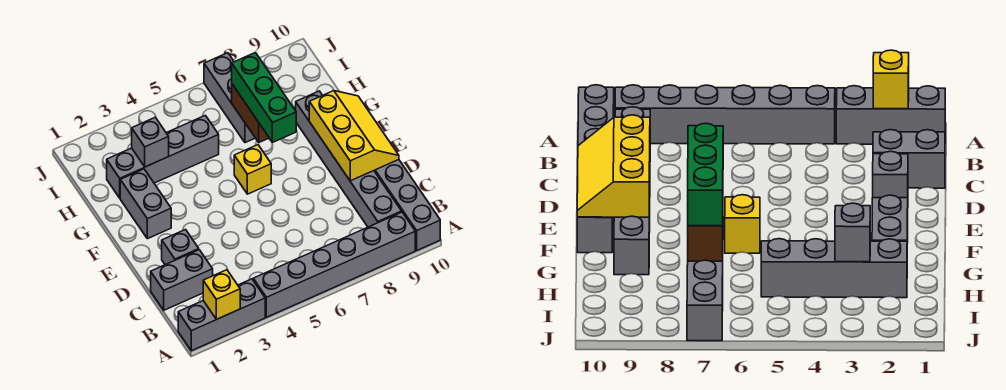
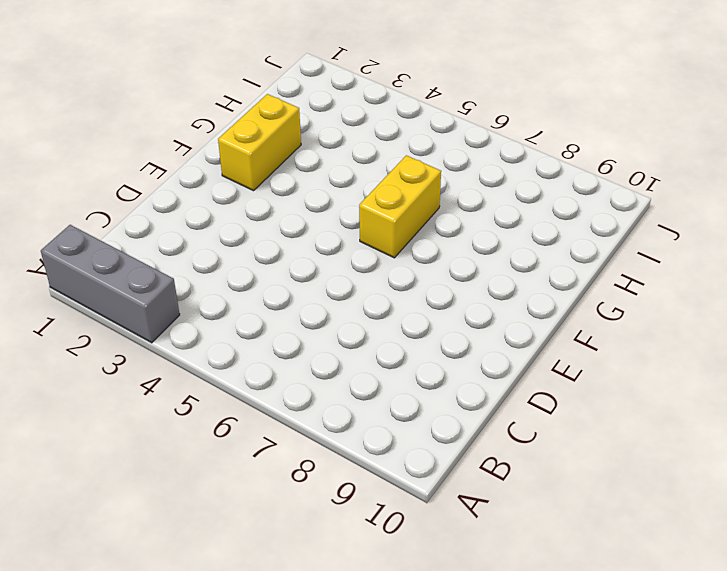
yellow brick F2:G2 level 1 -> grey brick F2:G2 level 1
yellow brick F6:G6 level 1 -> yellow brick F6 level 1
none -> grey brick A4:A9 level 1
none -> grey brick A10:F10 level 1
none -> grey brick B9:G9 level 1

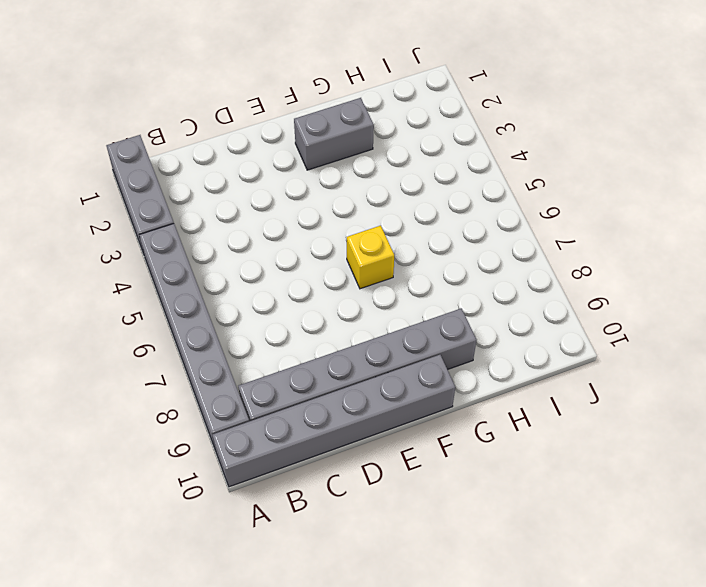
none -> grey brick C1:C2 level 1
none -> grey brick D2 level 1
none -> grey brick H2:H5 level 1

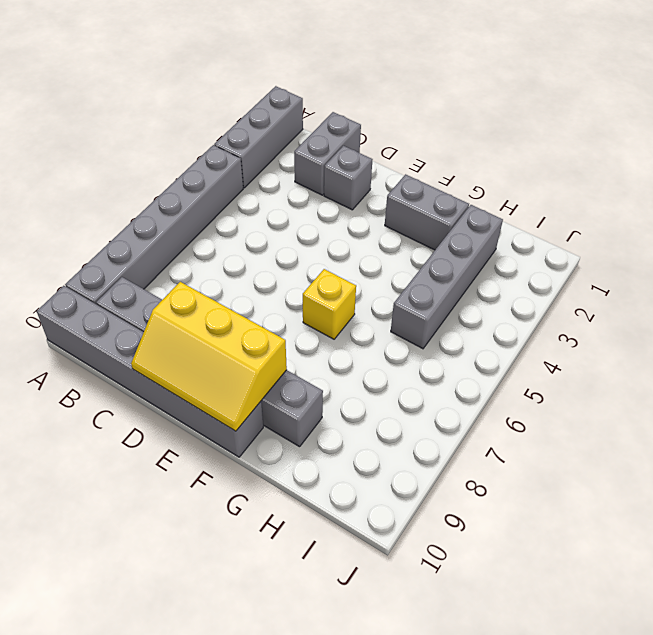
none -> grey brick H7:J7 level 1
none -> yellow brick A2 level 2
none -> brown brick G7:H7 level 2

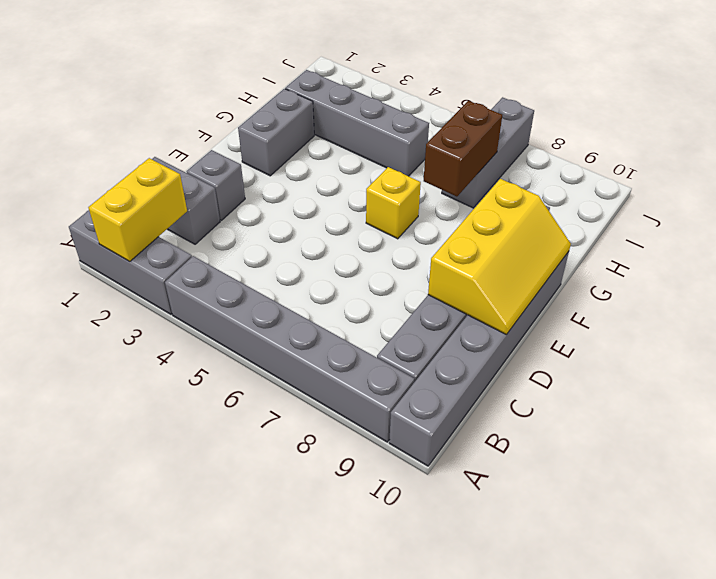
yellow brick A2:B2 level 2 -> yellow brick A2 level 2
none -> grey brick H3 level 2
none -> green brick F7:H7 level 3

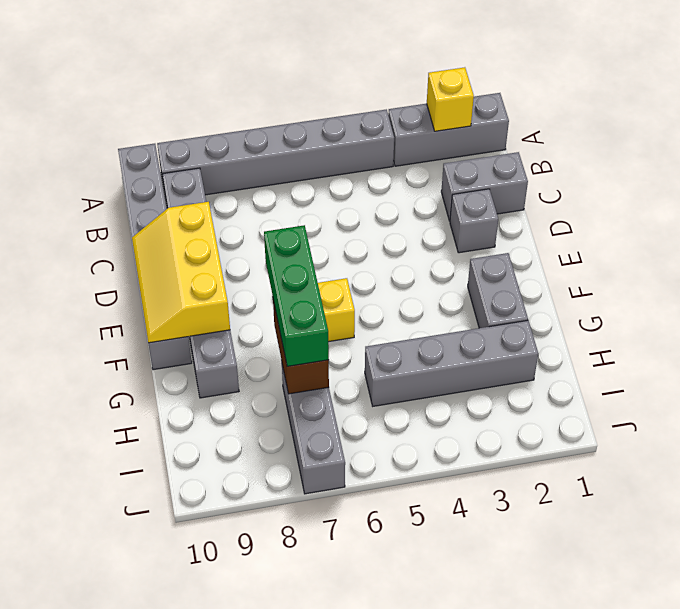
none -> grey brick H3 level 2

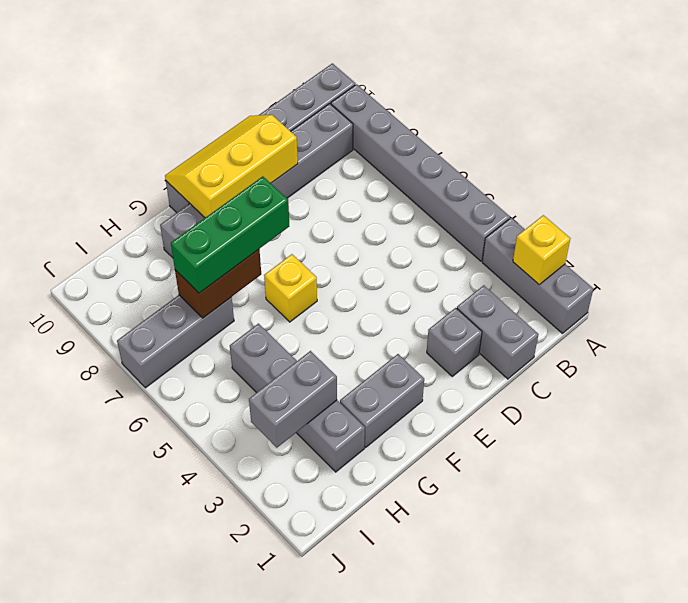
grey brick H3:I3 level 2 -> grey brick H3 level 2

